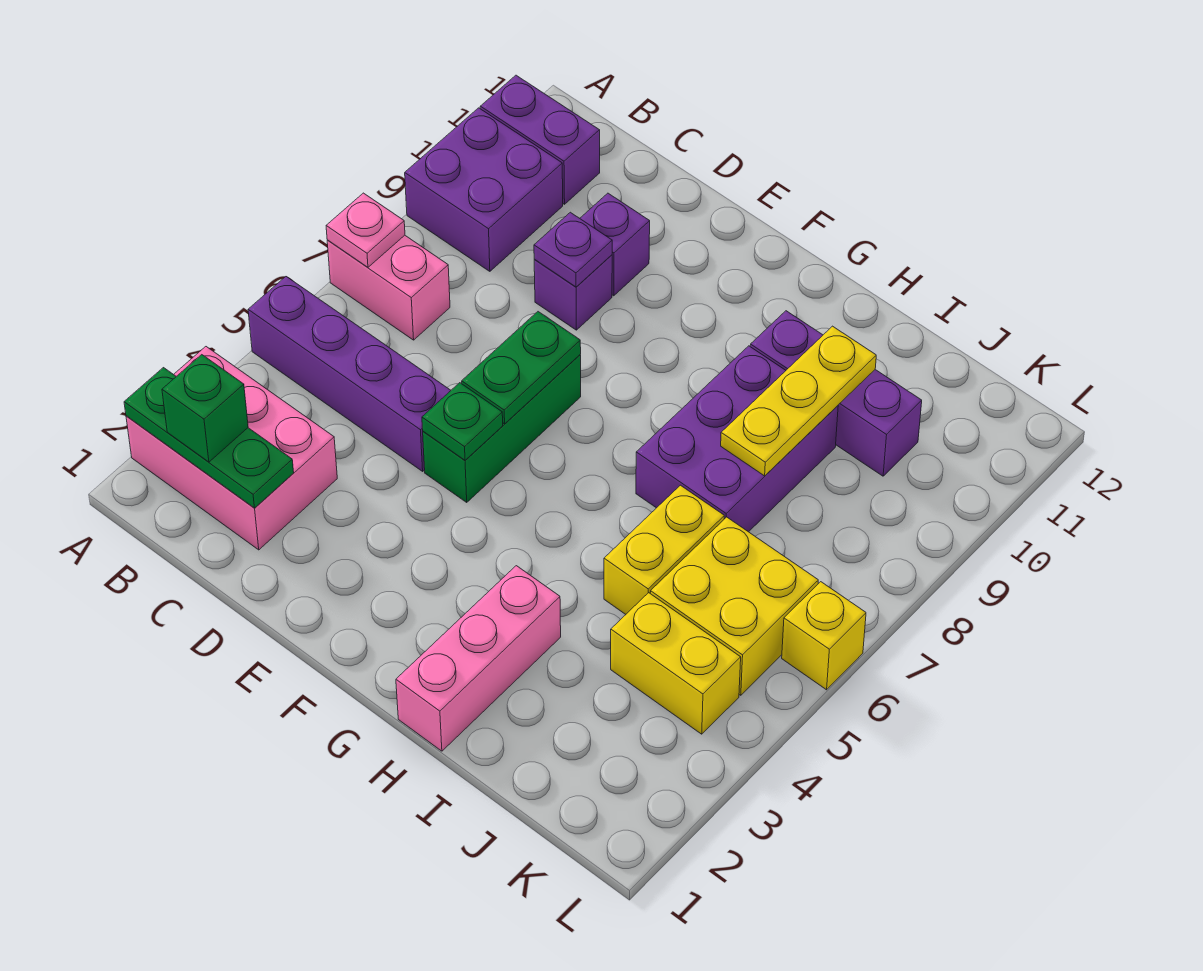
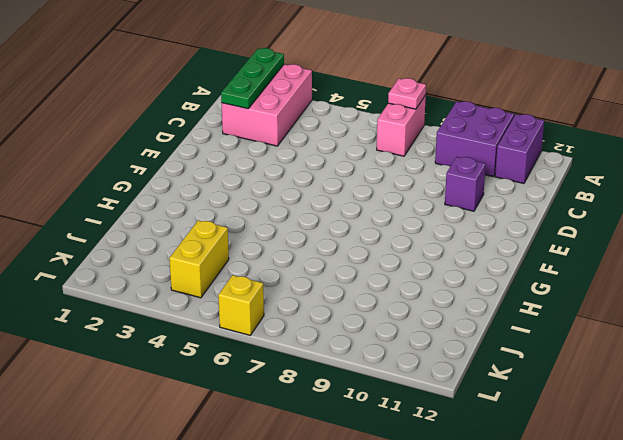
none -> purple brick A5:D5 level 1
none -> purple brick D9 level 1
none -> green brick E5:E7 level 1

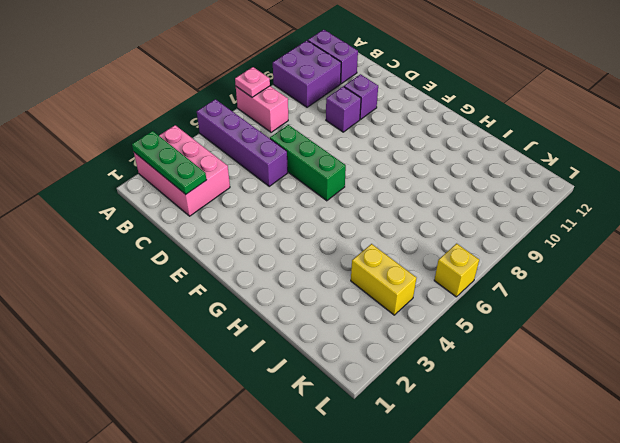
green brick D6:F6 level 1 -> green brick E5:E7 level 1
none -> pink brick H1:H3 level 1
none -> purple brick H7:I9 level 1
none -> purple brick H10:J10 level 1

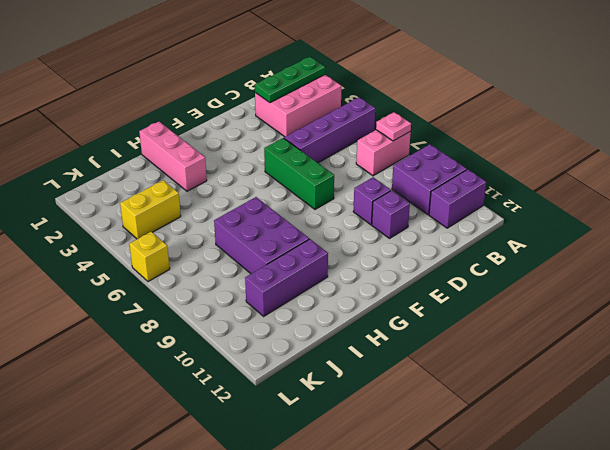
none -> yellow brick I5:I6 level 1
none -> yellow brick J5:K6 level 1
none -> purple plate D9 level 2

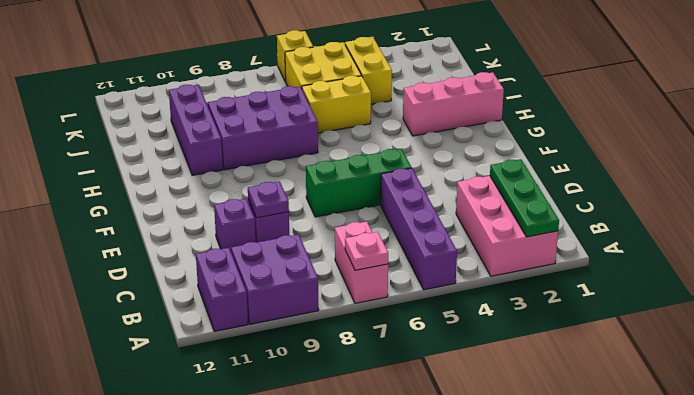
none -> green plate E5 level 2
none -> green plate E6:E7 level 2
none -> yellow plate I8:I10 level 2

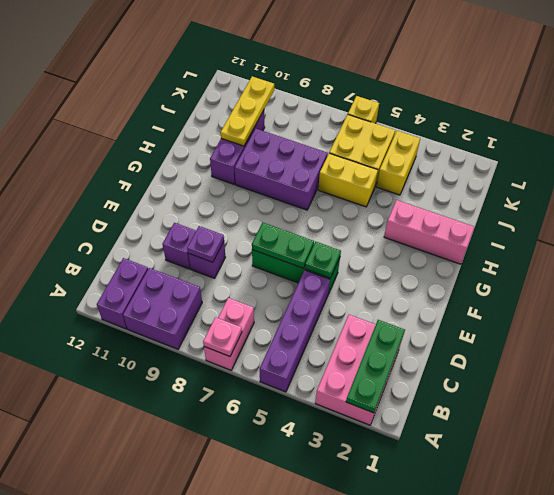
yellow plate I10:K10 level 2 -> yellow plate I8:I10 level 2
none -> green brick B2 level 3

